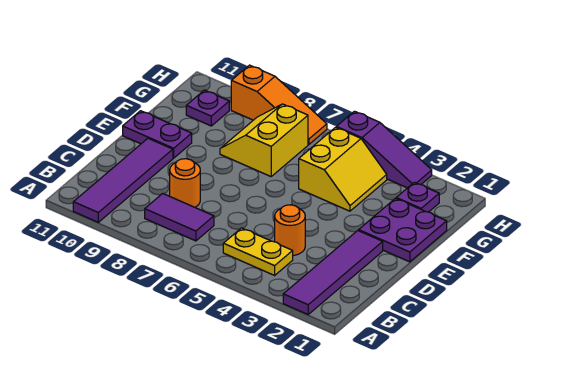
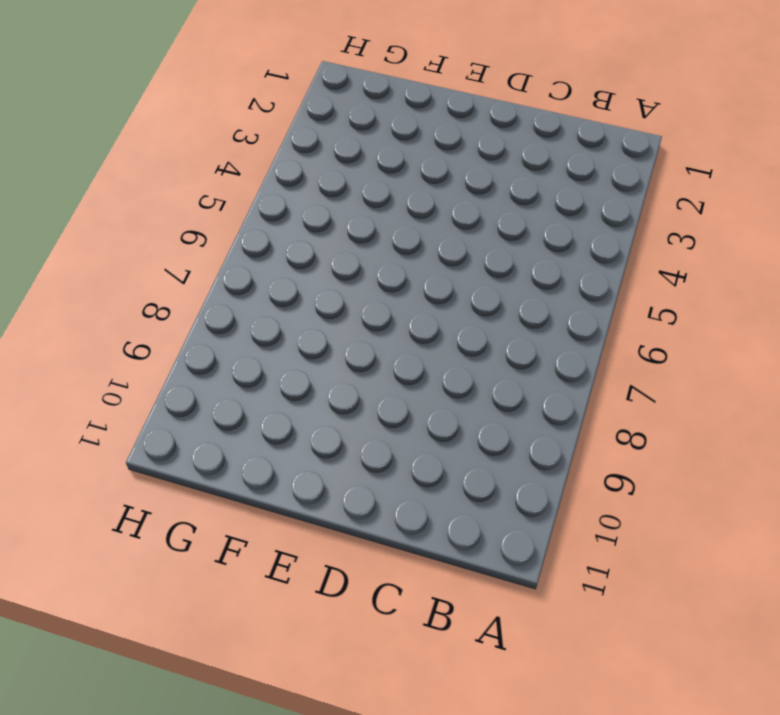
none -> purple tile A2:D2 level 1
none -> purple tile A10:D10 level 1
none -> yellow plate B4:B5 level 1

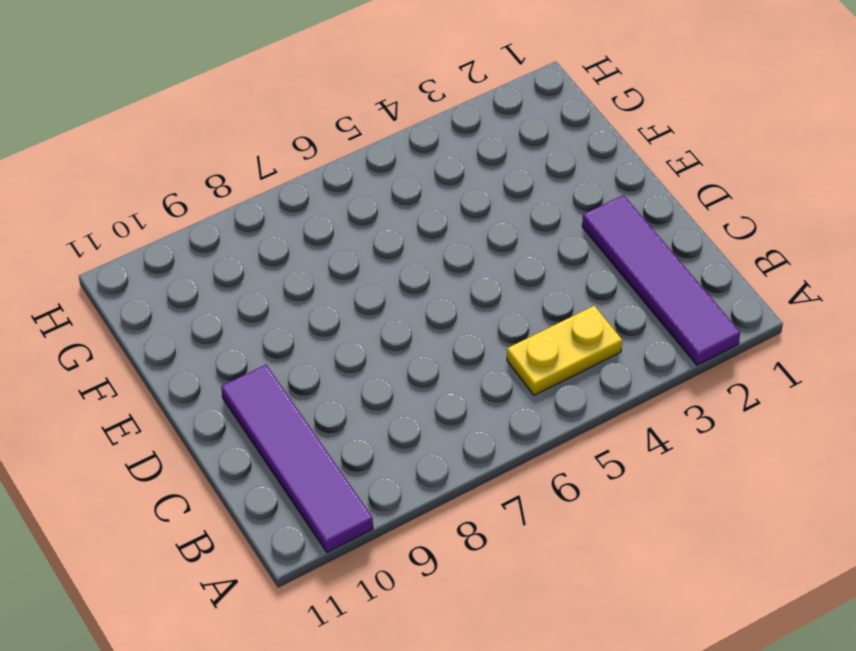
none -> purple tile B7:B8 level 1
none -> orange round brick C4 level 1
none -> orange round brick C8 level 1

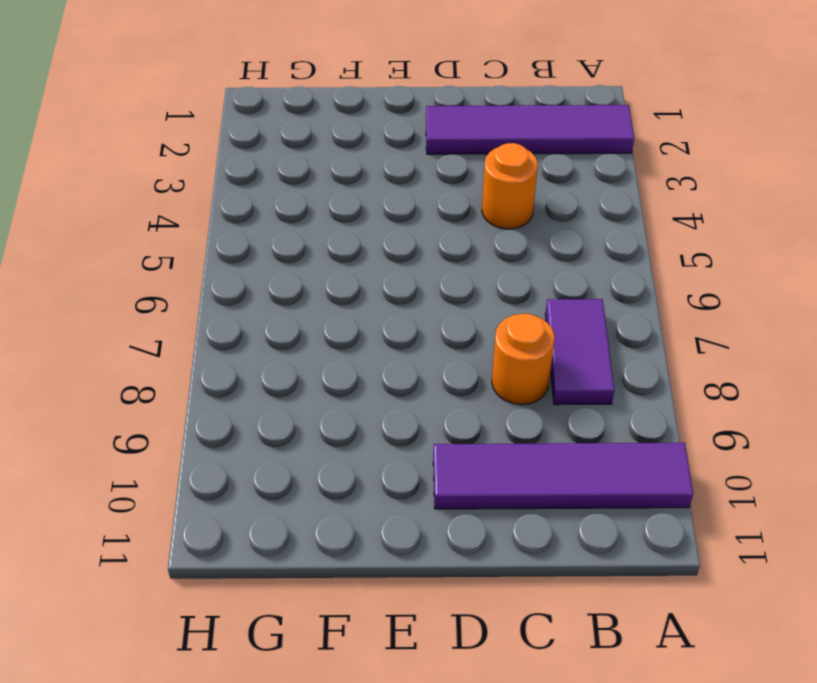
none -> yellow plate B4:B5 level 1
none -> purple plate E1:F2 level 1
none -> purple plate E10:E11 level 1

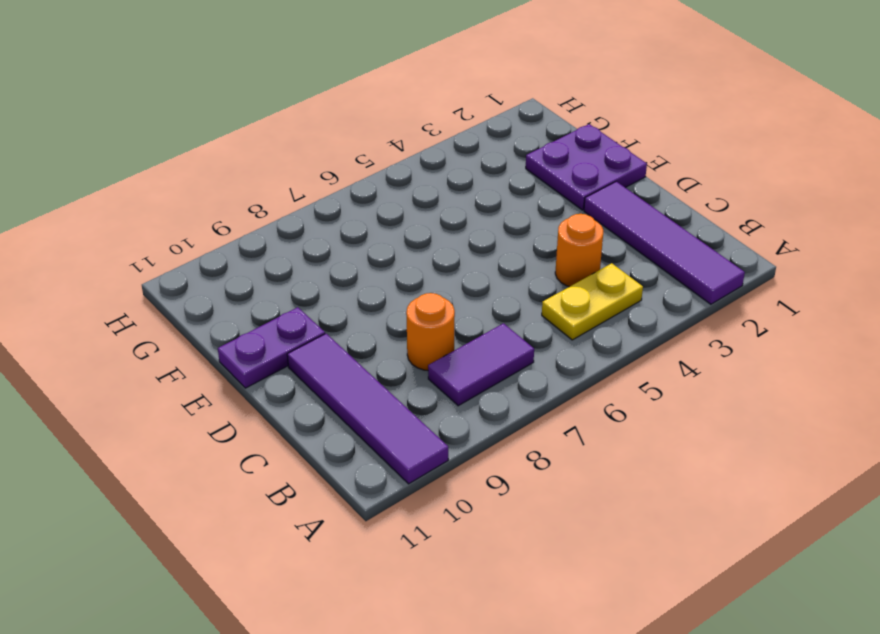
none -> yellow slope F4:G5 level 1 top 5
none -> yellow slope F7:G8 level 1 top 7
none -> purple plate G2 level 1

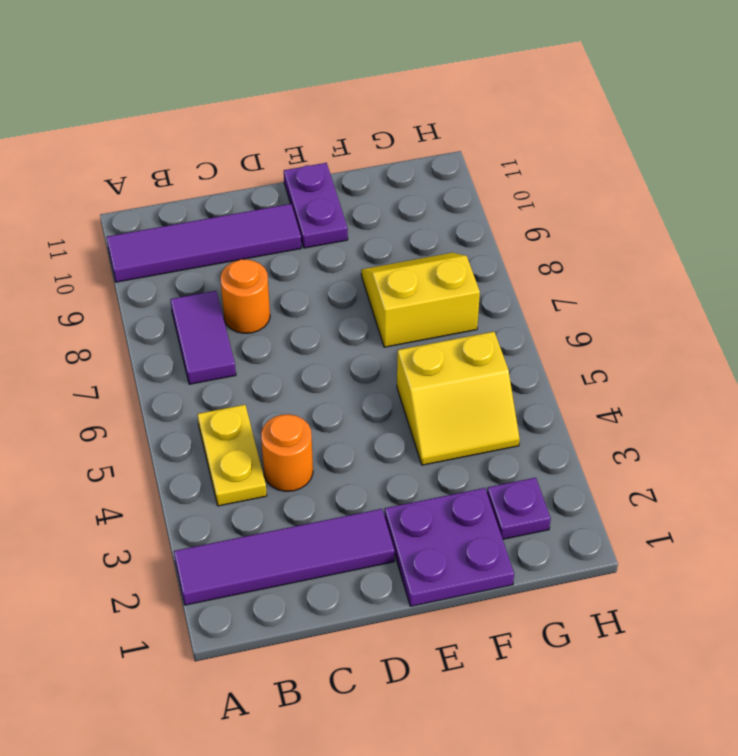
none -> purple plate G10 level 1
none -> purple slope H3:H5 level 1 top 5
none -> orange slope H7:H9 level 1 top 9

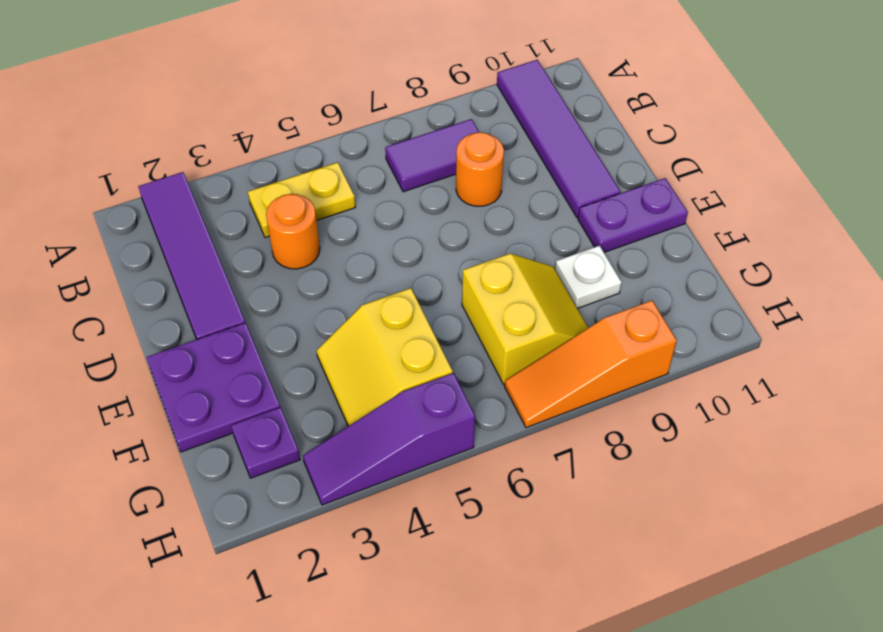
white plate F9 level 1 -> none
none -> purple plate G10 level 1

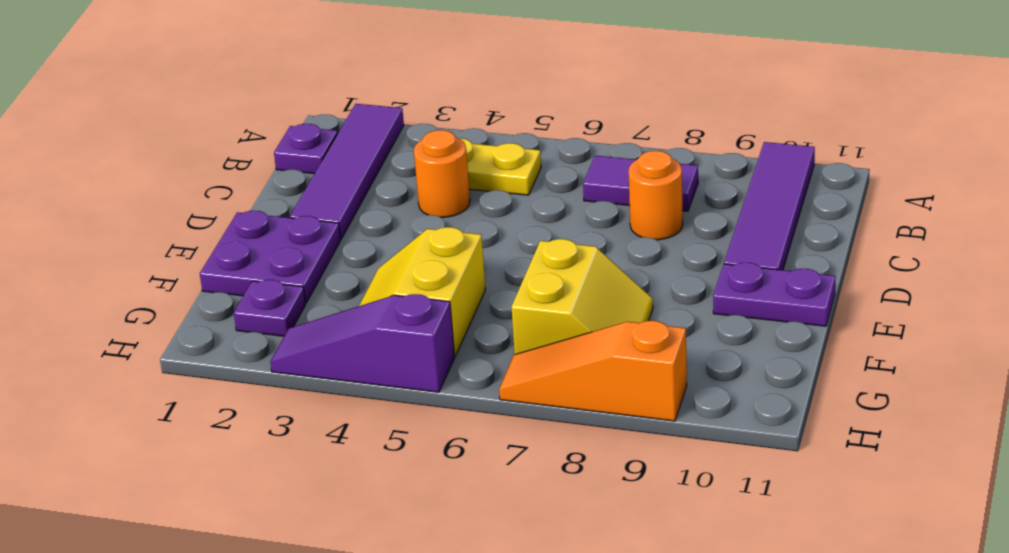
purple plate B1 level 1 -> purple plate G10 level 1

